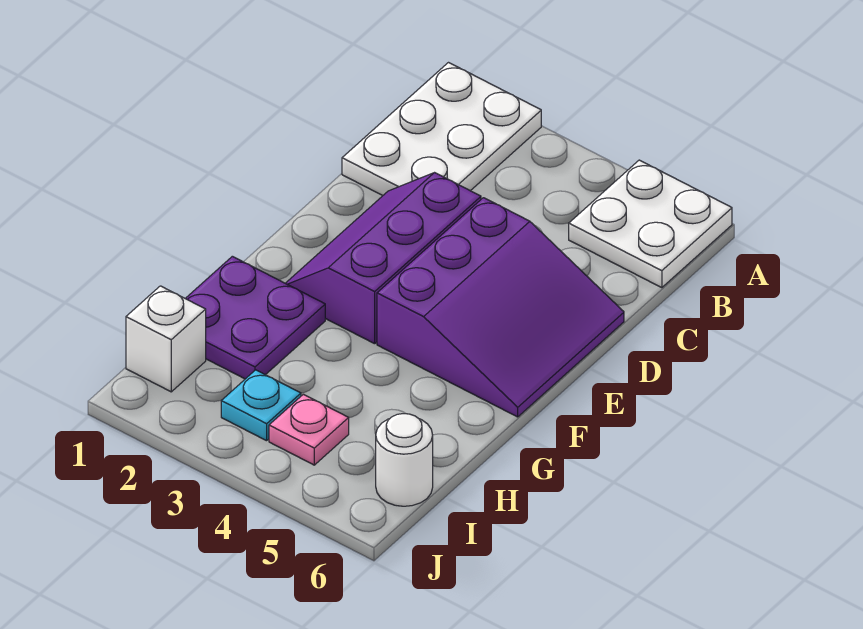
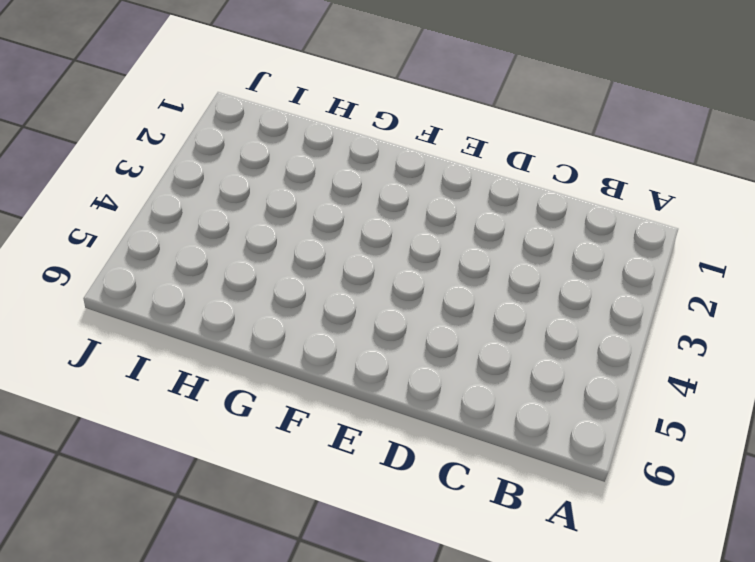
none -> white plate A1:C2 level 1
none -> white plate A5:B6 level 1

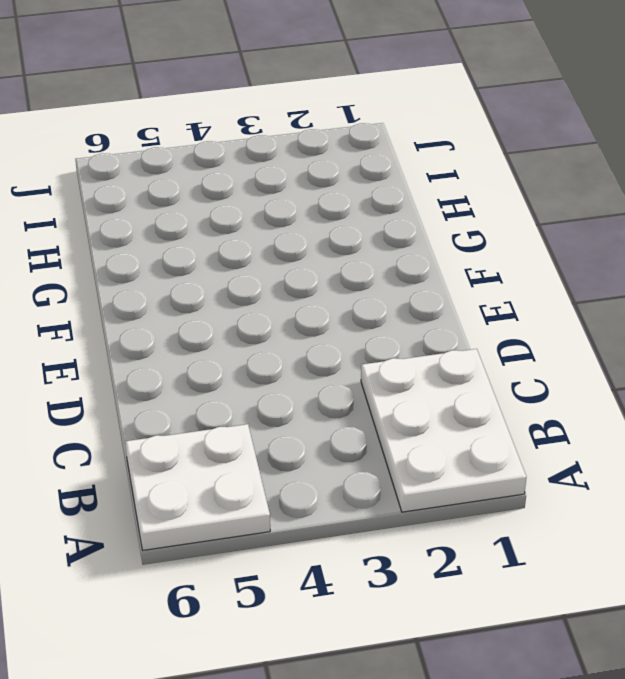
none -> purple slope D2:F3 level 1 top 3
none -> purple slope D4:F6 level 1 top 4

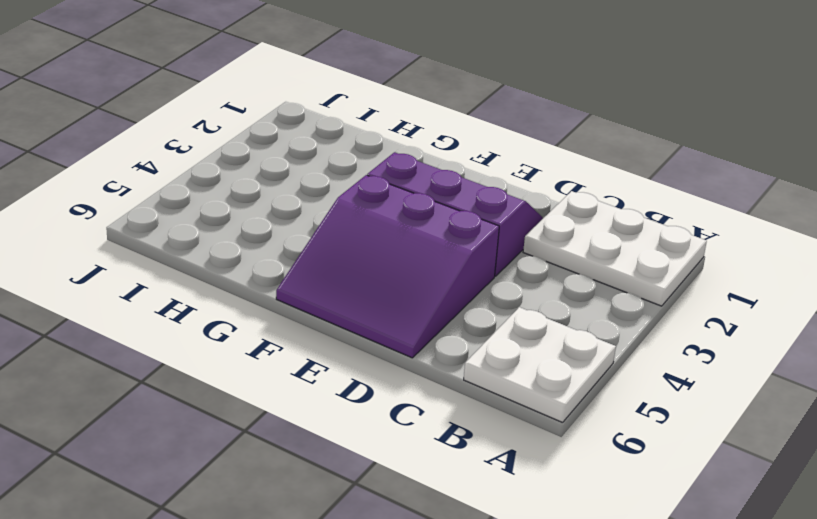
none -> purple plate G1:H2 level 1
none -> white brick I1 level 1

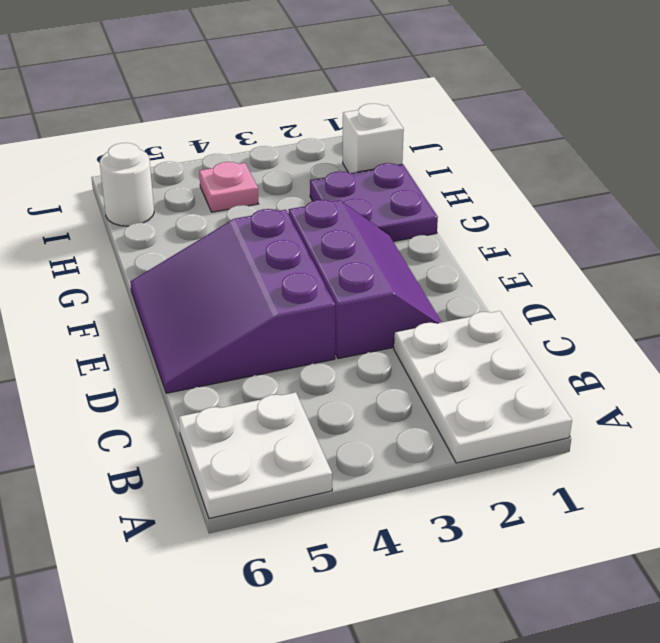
none -> cyan plate I3 level 1

